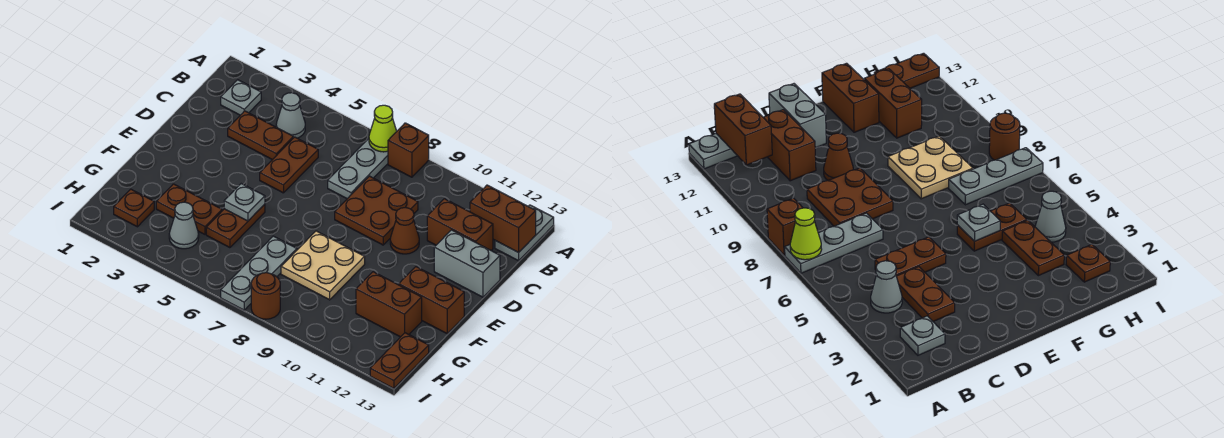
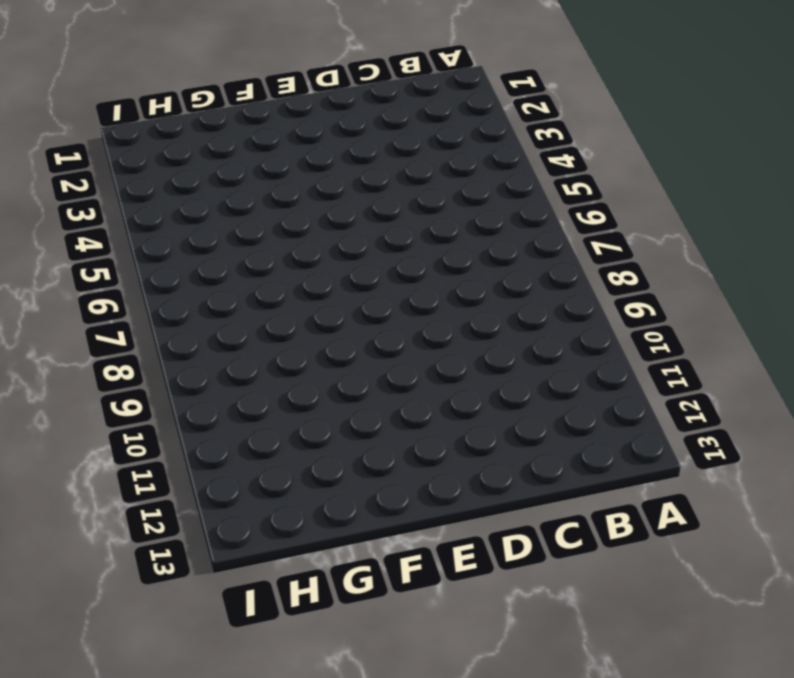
none -> grey plate A7:C7 level 1
none -> brown brick A8 level 1
none -> grey plate A13:B13 level 1

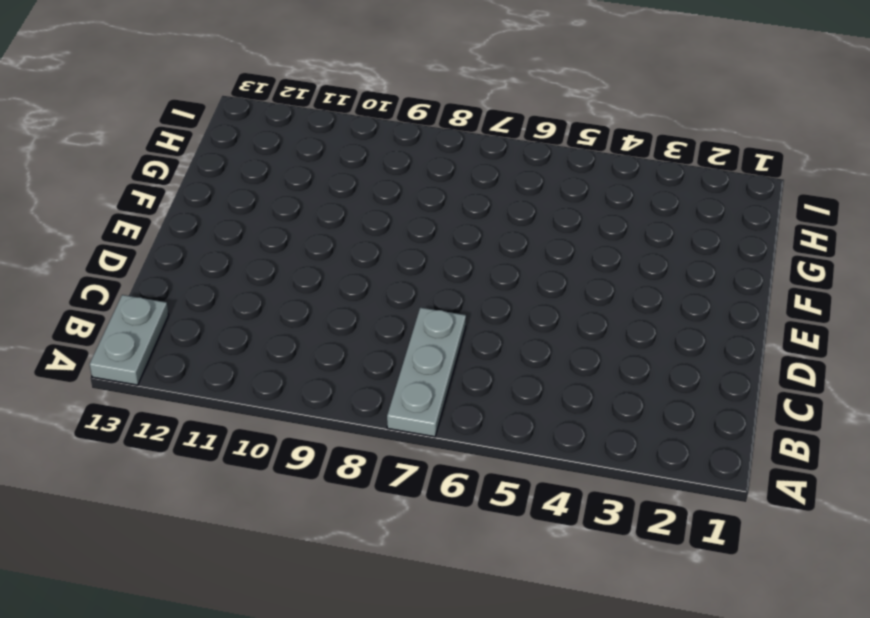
none -> brown brick A8 level 1
none -> grey plate B2 level 1
none -> grey cone B4 level 1

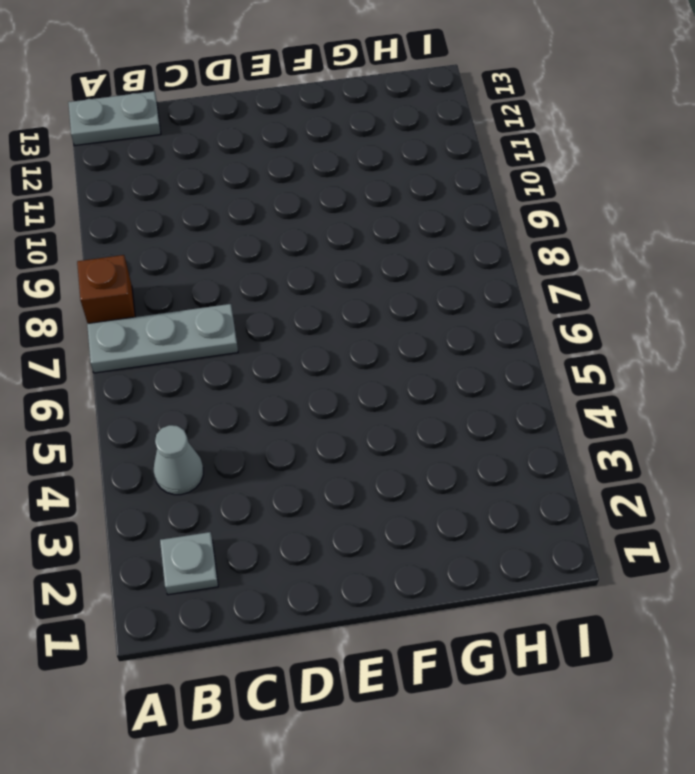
none -> brown plate C3:C4 level 1
none -> brown plate C5:D5 level 1
none -> brown plate C8:D9 level 1

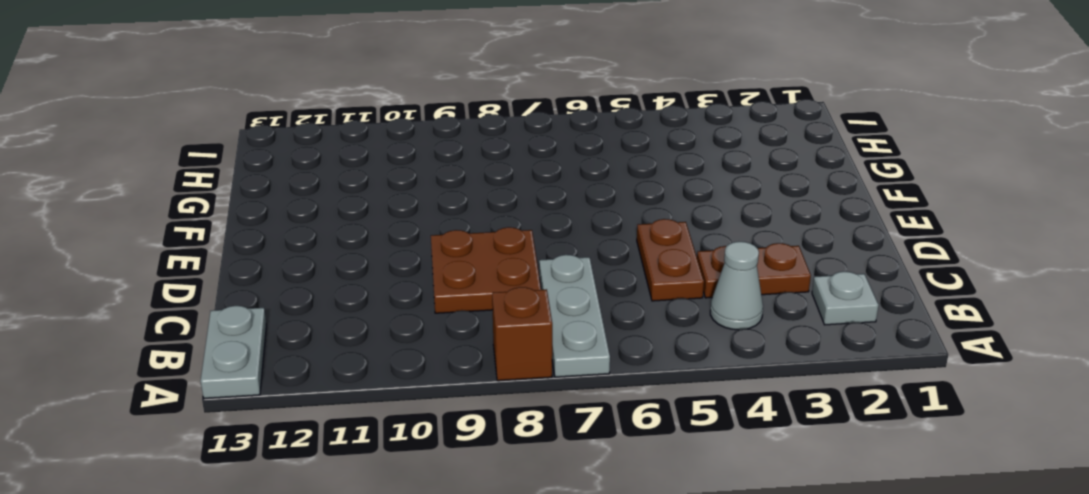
none -> brown brick C11:C12 level 1
none -> brown cone D10 level 1
none -> grey brick D12:D13 level 1

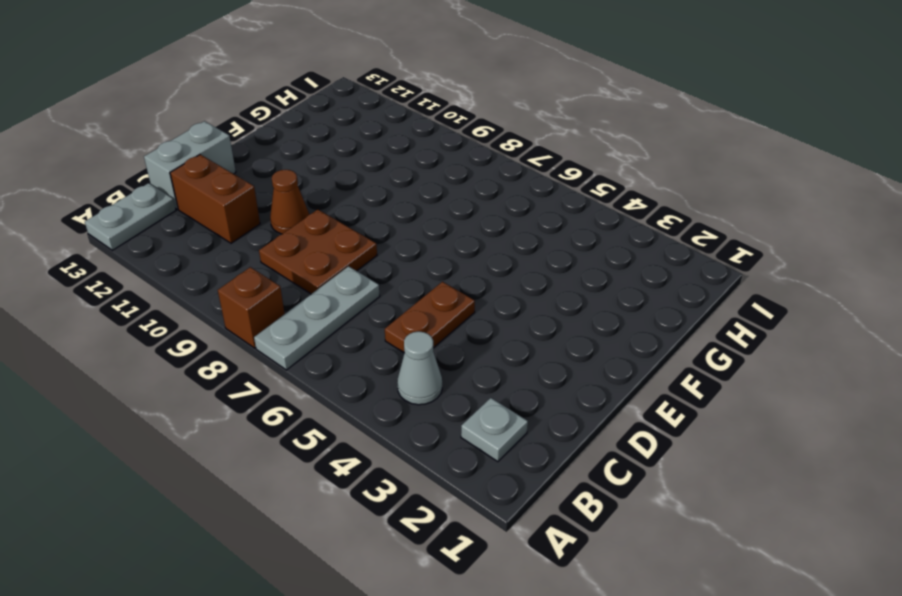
grey brick C13:D13 level 1 -> grey brick D12:D13 level 1
none -> brown plate C3:C4 level 1
none -> brown plate F5:G5 level 1
none -> tan plate F8:G9 level 1

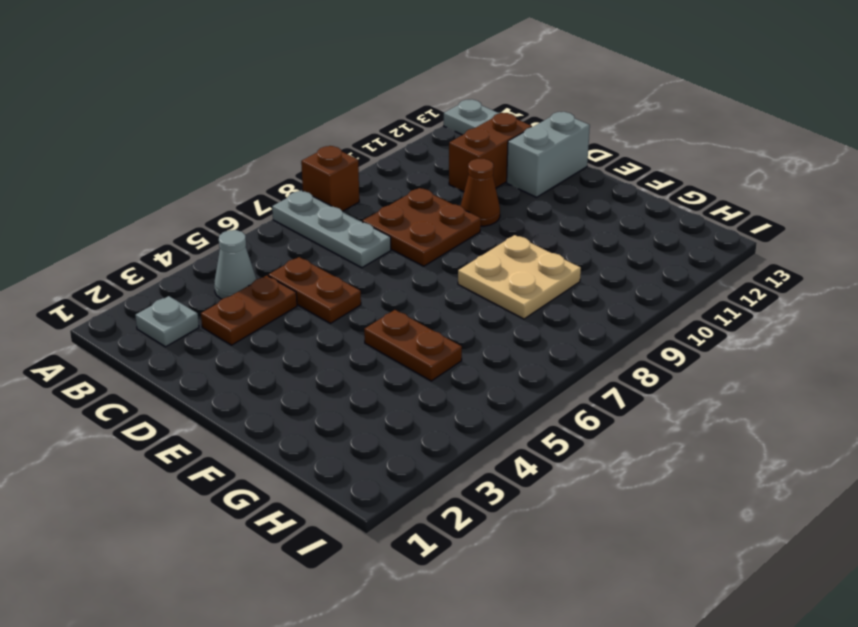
none -> brown brick F12:F13 level 1
none -> brown plate G3:G4 level 1
none -> grey plate G7:I7 level 1

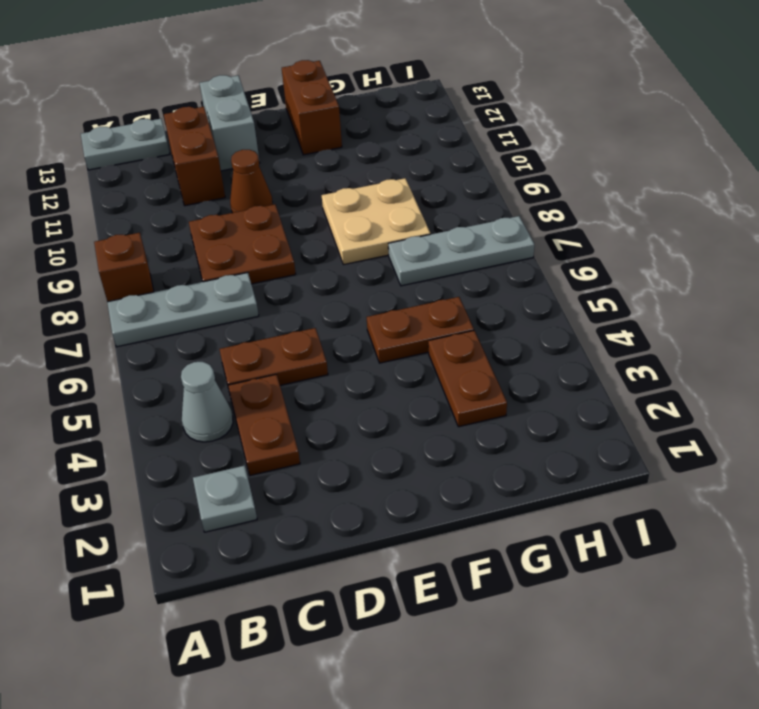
none -> brown brick G11:G12 level 1
none -> brown plate H2 level 1
none -> grey cone H4 level 1

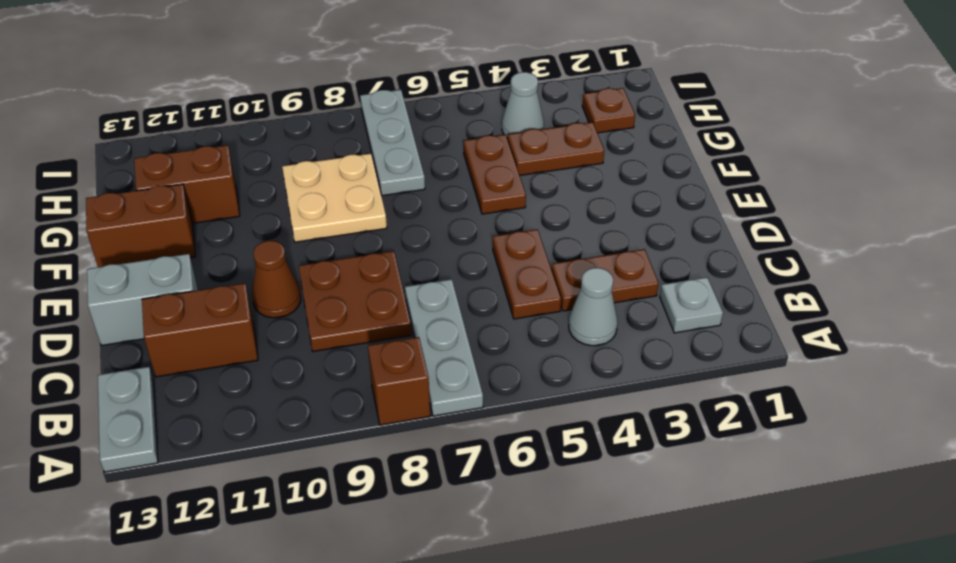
none -> brown plate H13:I13 level 1
none -> brown round brick I8 level 1
none -> lime cone A7 level 2

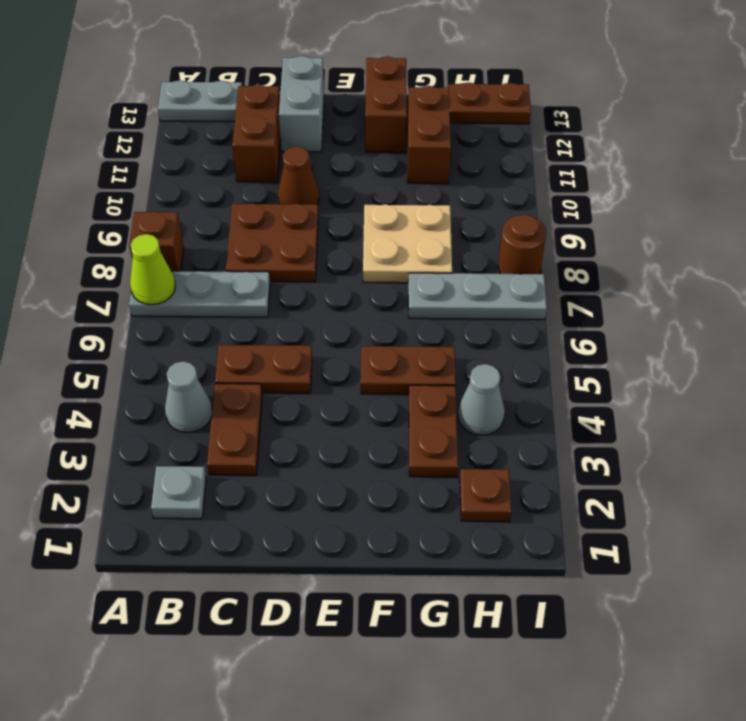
none -> brown brick B12:B13 level 2
none -> grey plate F5 level 2

